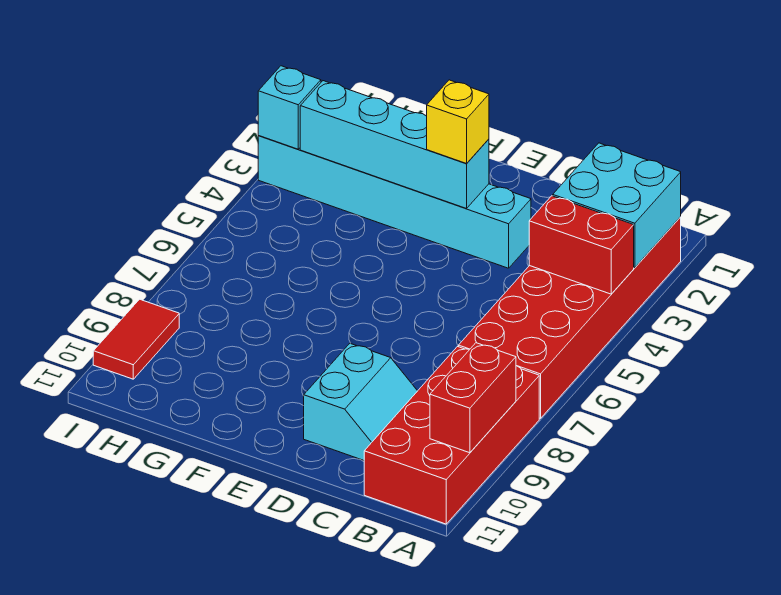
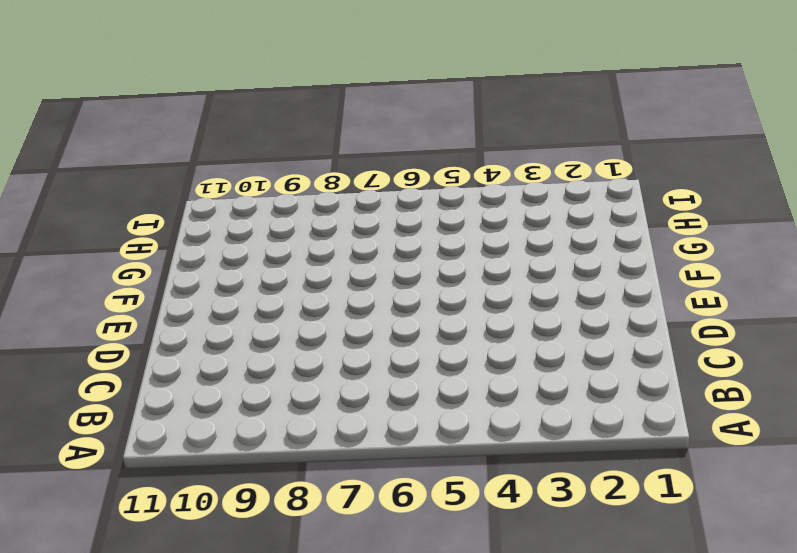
none -> red brick A2:B7 level 1
none -> red brick A8:B11 level 1

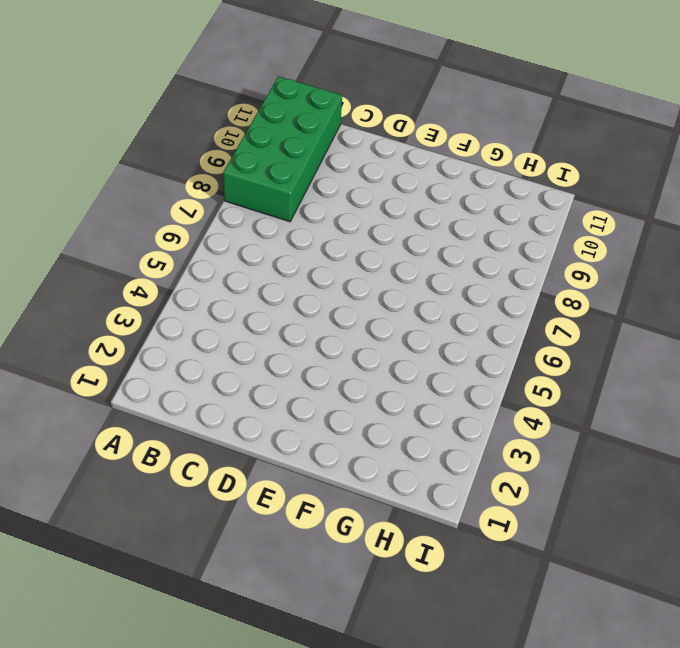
green brick A8:B11 level 1 -> red brick A8:B11 level 1
none -> red brick A2:B7 level 1
none -> cyan slope C9:D10 level 1 top D

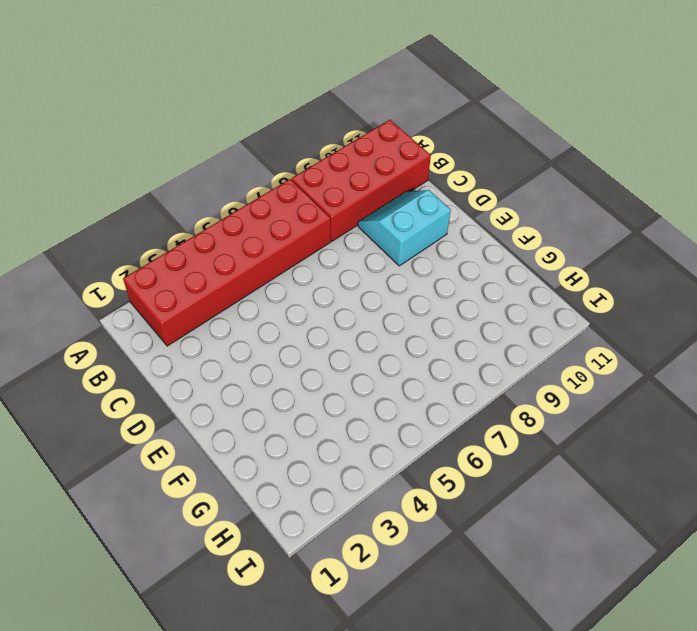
none -> cyan brick D3:I3 level 1
none -> red tile I9:I10 level 1

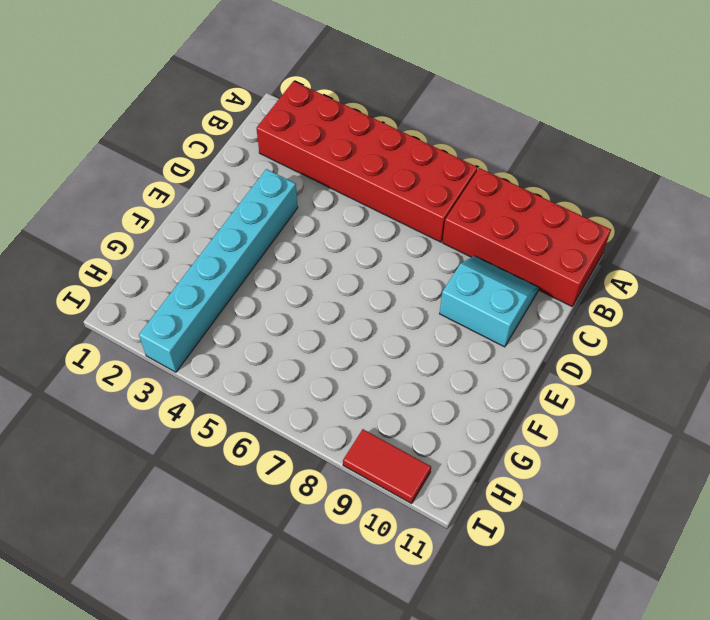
none -> cyan brick A2:B3 level 2
none -> red brick A4:B4 level 2

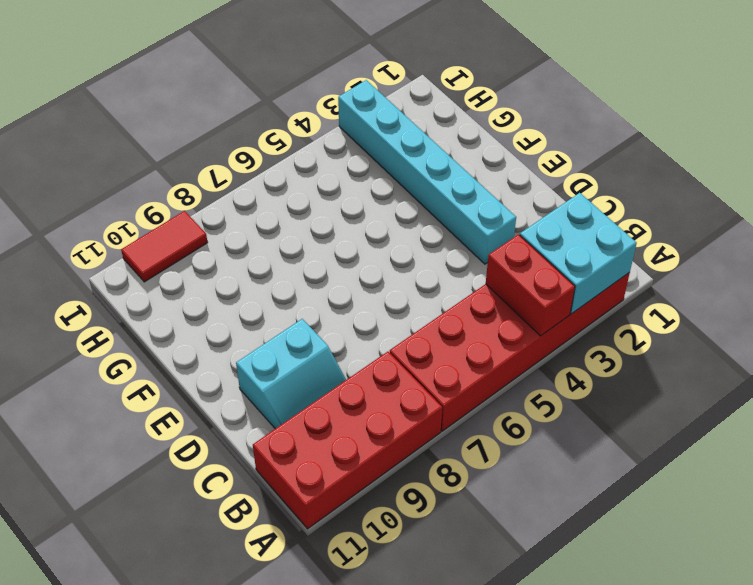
none -> red brick A9:A10 level 2
none -> cyan brick E3:H3 level 2

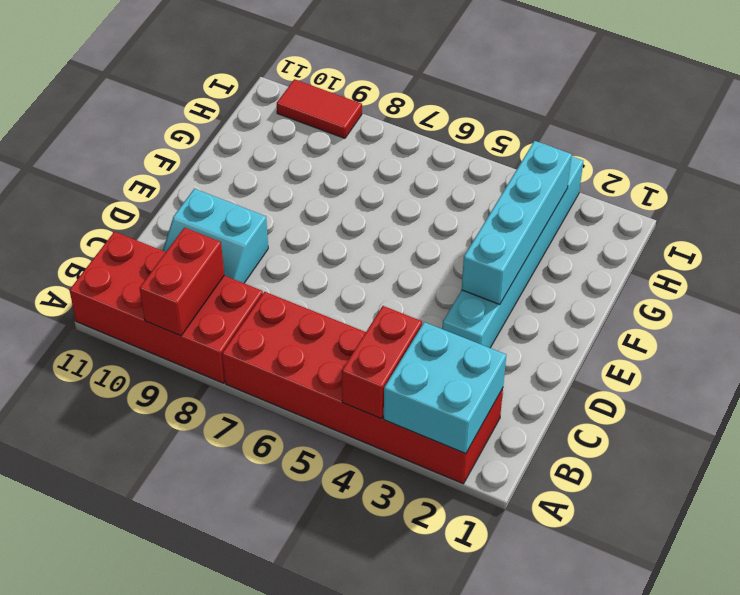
red brick A9:B9 level 2 -> red brick A9:A10 level 2
none -> cyan brick I3 level 2
none -> yellow brick E3 level 3

